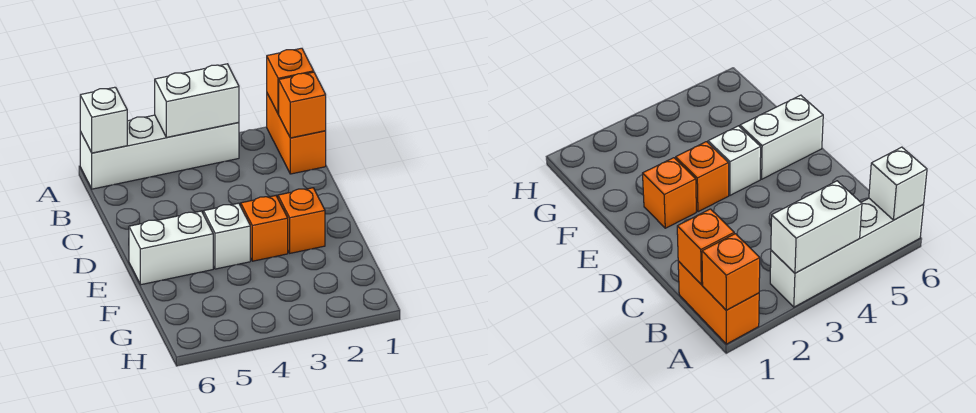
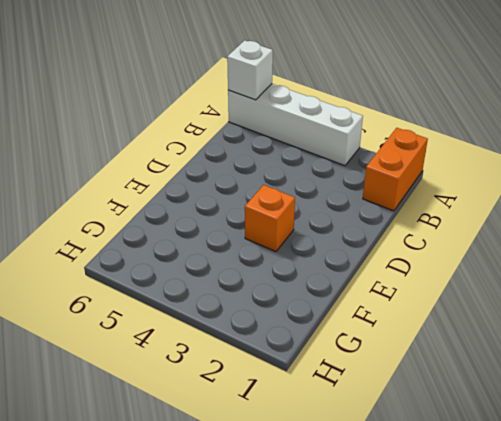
none -> orange brick E2 level 1
none -> white brick E4 level 1

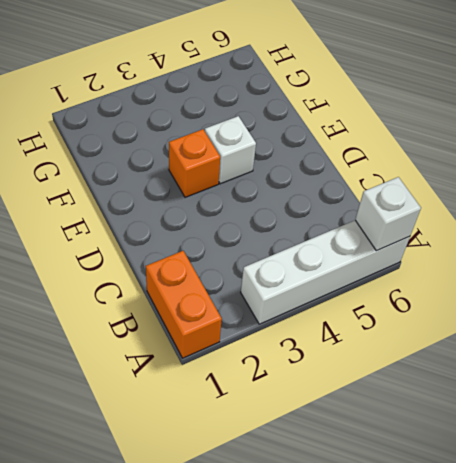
none -> orange brick E2 level 1
none -> white brick E5:E6 level 1

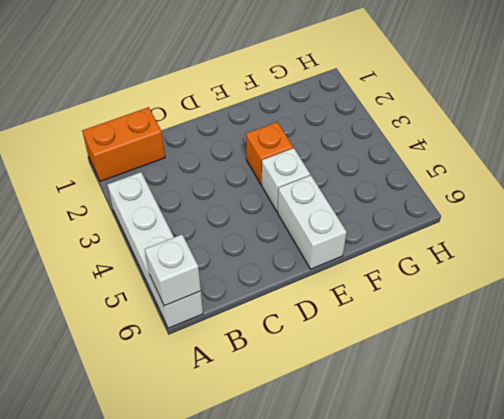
none -> orange brick E2 level 1
none -> orange brick A1 level 2

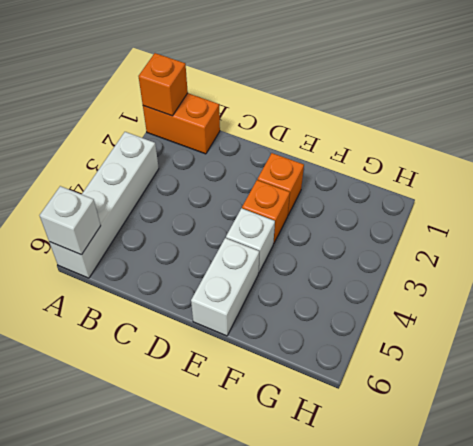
none -> white brick A3:A4 level 2
none -> orange brick B1 level 2

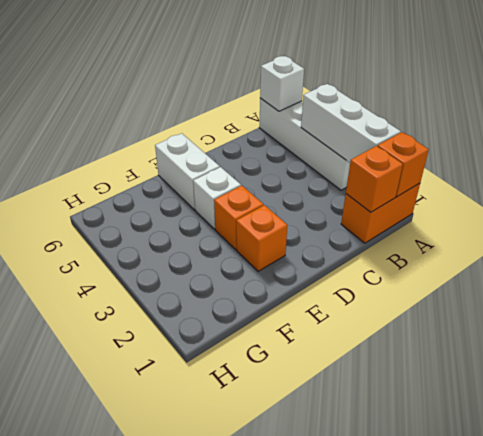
white brick A2:A4 level 2 -> white brick A3:A4 level 2

